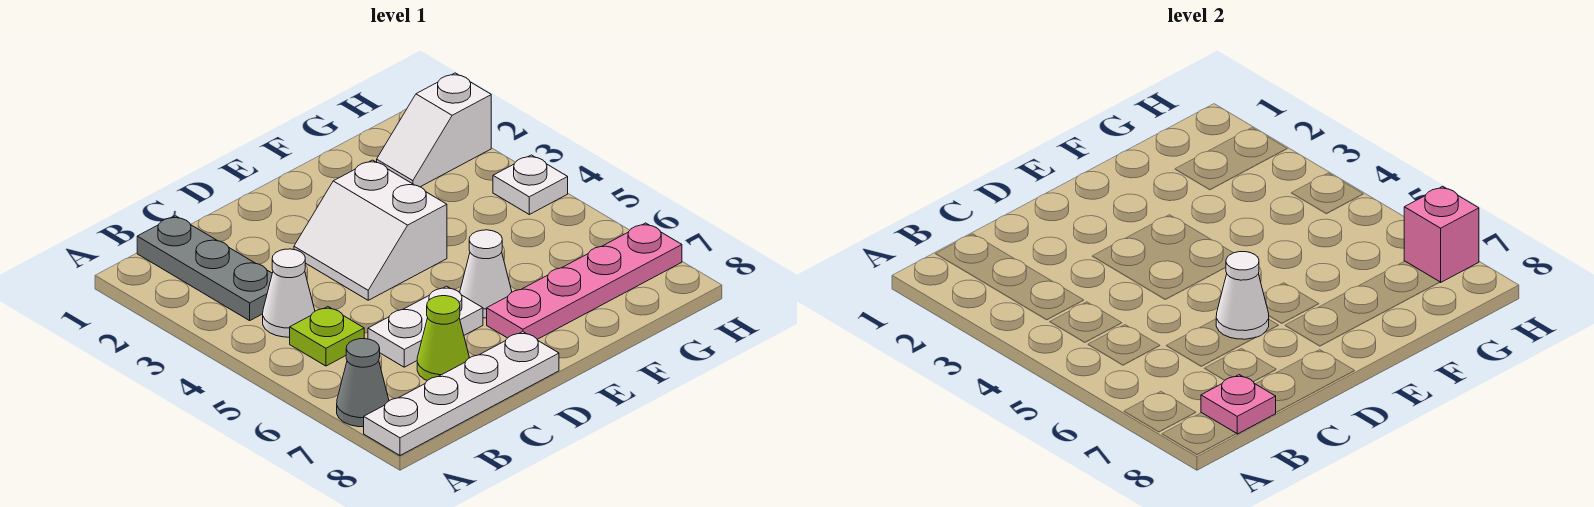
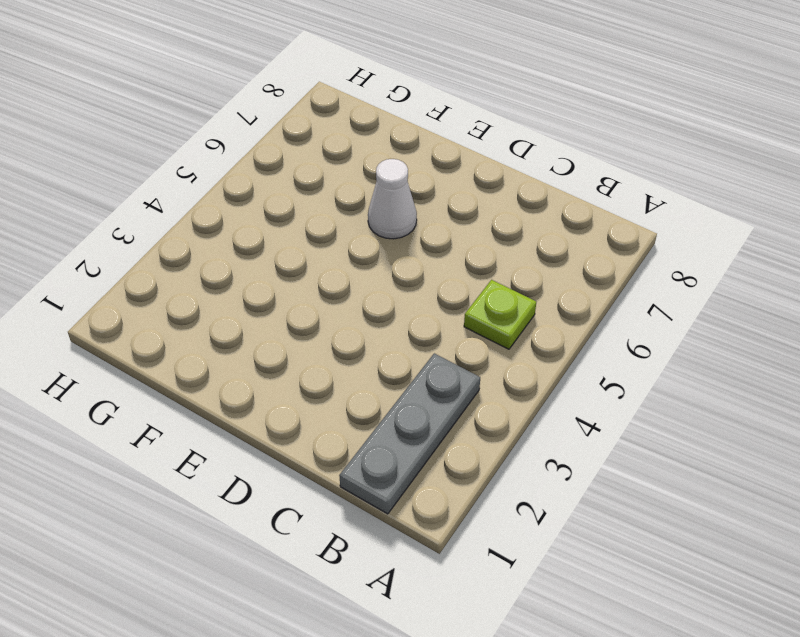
none -> grey cone A7 level 1
none -> white plate A8:D8 level 1
none -> white cone B4 level 1

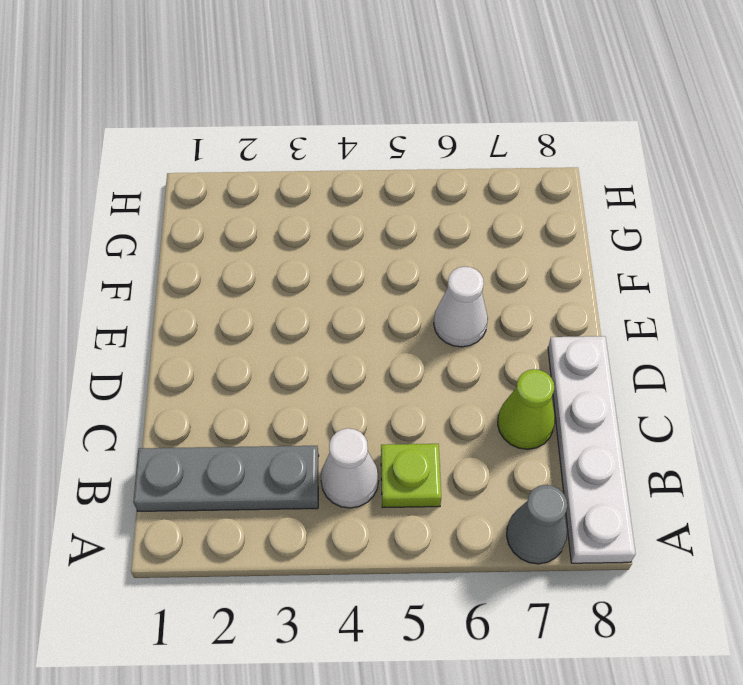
none -> white plate C6:D6 level 1
none -> white slope D3:E4 level 1 top E
none -> pink plate E7:H7 level 1

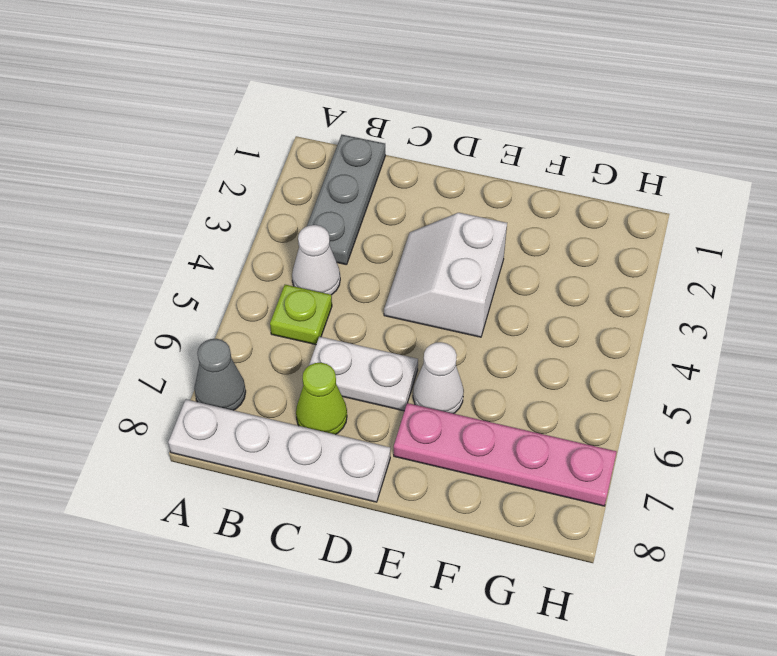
none -> white slope G2:H2 level 1 top H
none -> white plate H4 level 1
none -> pink plate B8 level 2

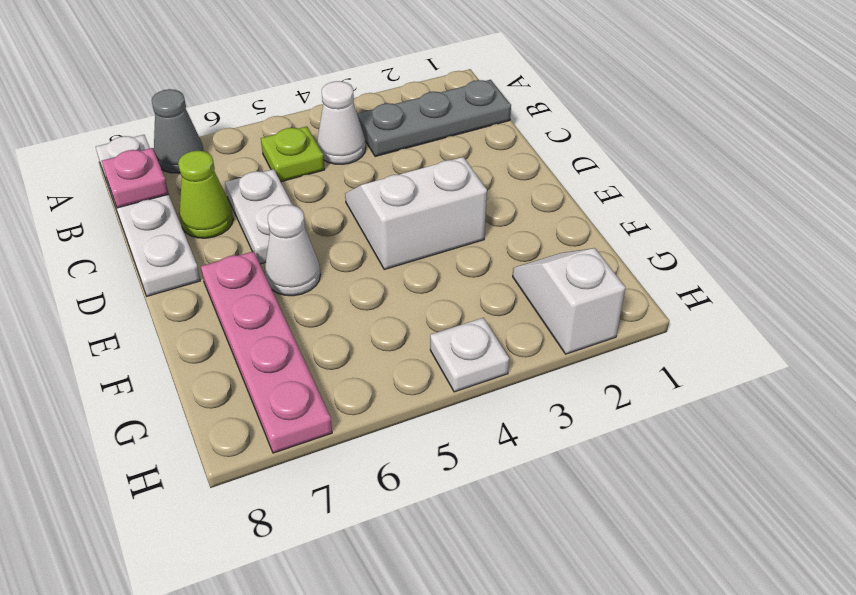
none -> white cone D6 level 2
none -> pink brick H7 level 2

